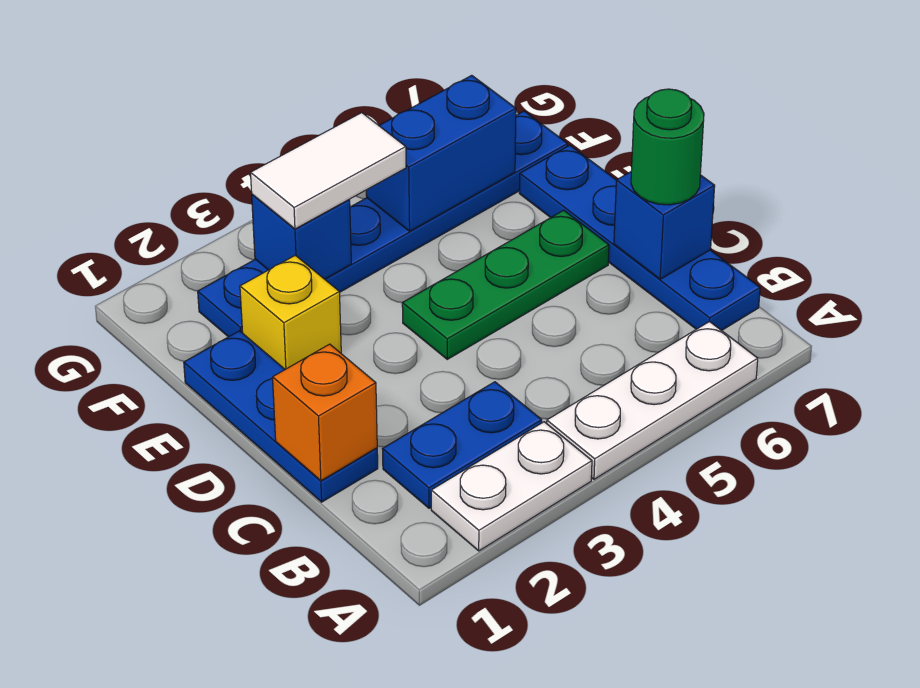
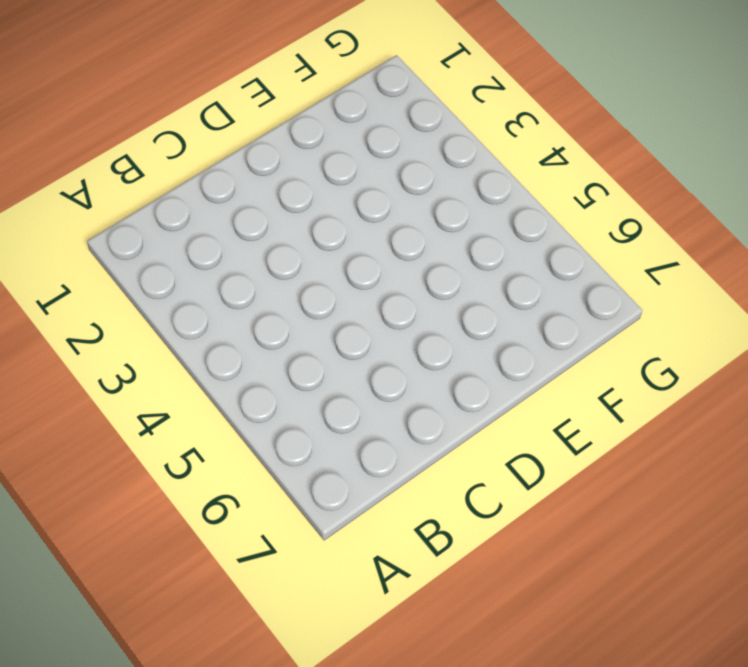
none -> white plate A2:A3 level 1
none -> white plate A4:A6 level 1
none -> blue plate B2:B3 level 1

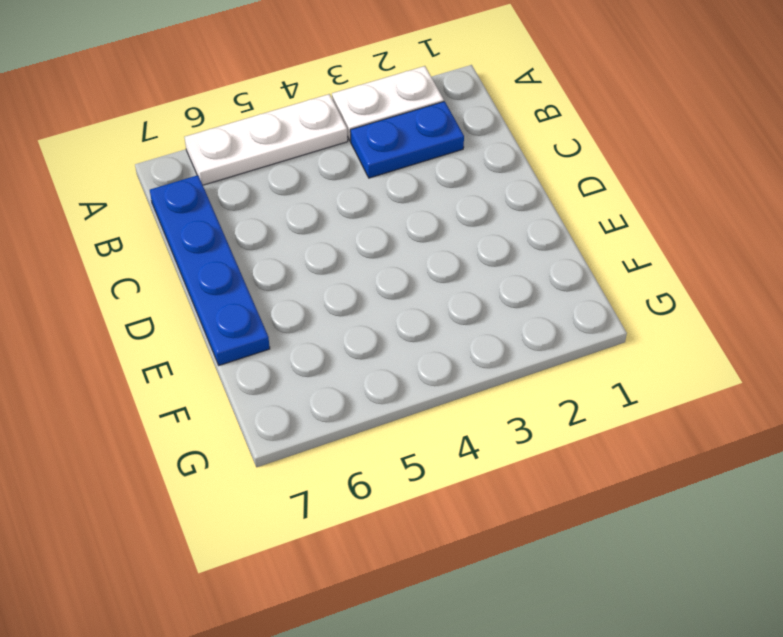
none -> blue plate C1:E1 level 1
none -> green plate D4:D6 level 1
none -> yellow brick E2 level 1

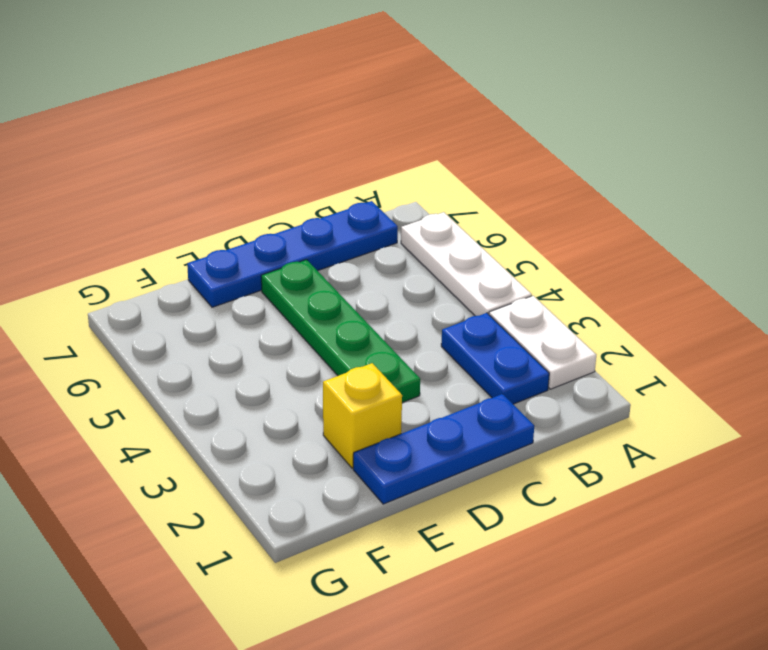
green plate D3:D6 level 1 -> green plate D4:D6 level 1
none -> blue plate F2:F7 level 1
none -> orange brick C1 level 2
none -> blue brick C7 level 2

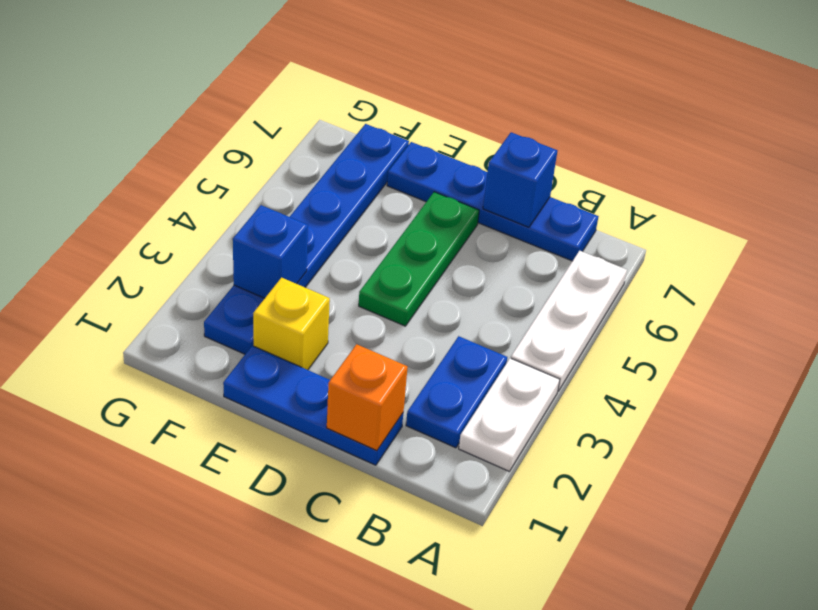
none -> blue brick F5:F6 level 2
none -> green round brick C7 level 3
none -> white tile F3:F4 level 3

